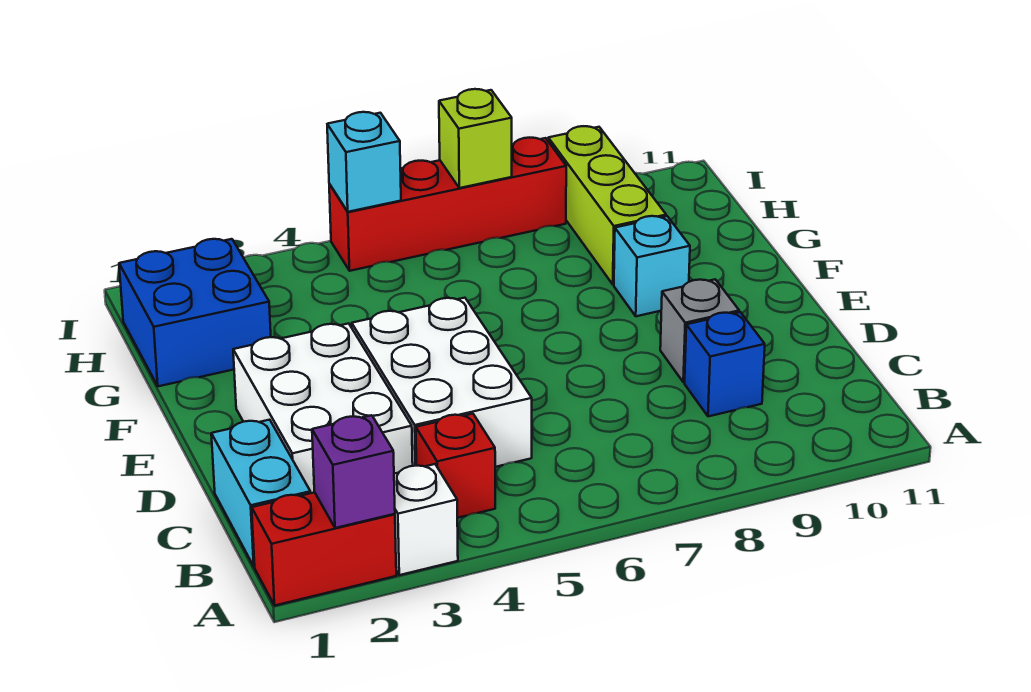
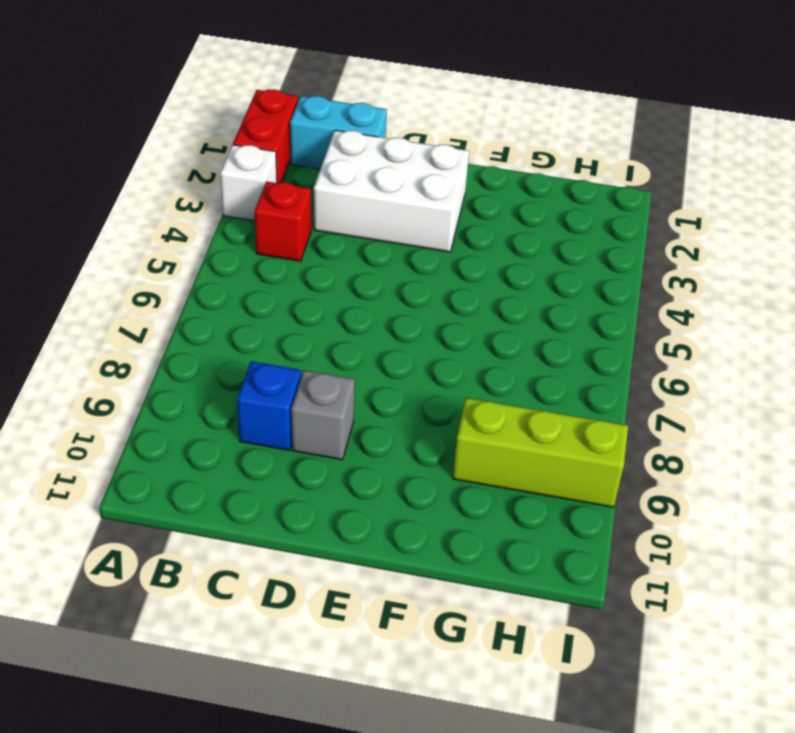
none -> white brick C4:E5 level 1
none -> cyan brick F9 level 1
none -> blue brick G1:H2 level 1

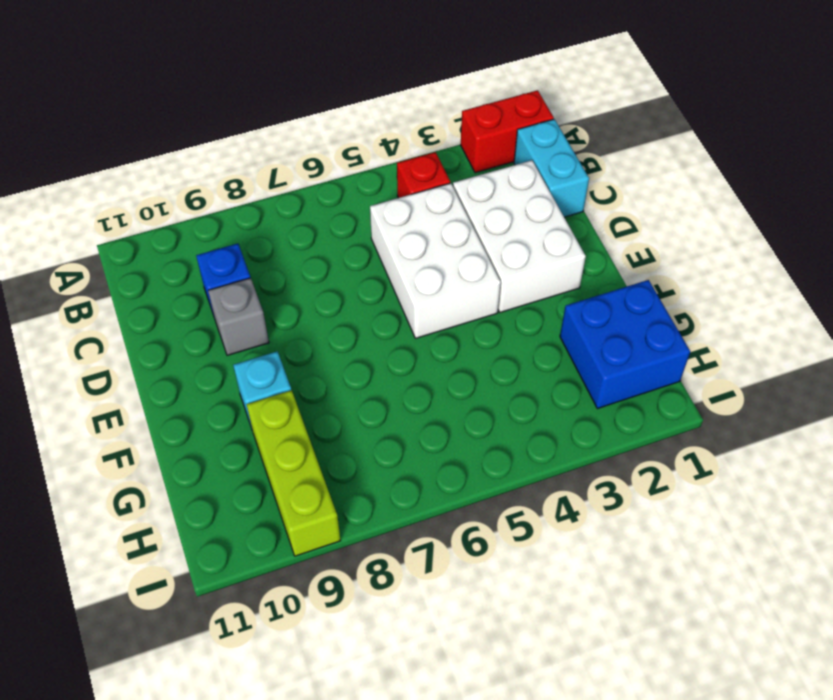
none -> white brick A3 level 1
none -> red brick I5:I8 level 1
none -> purple brick A2 level 2

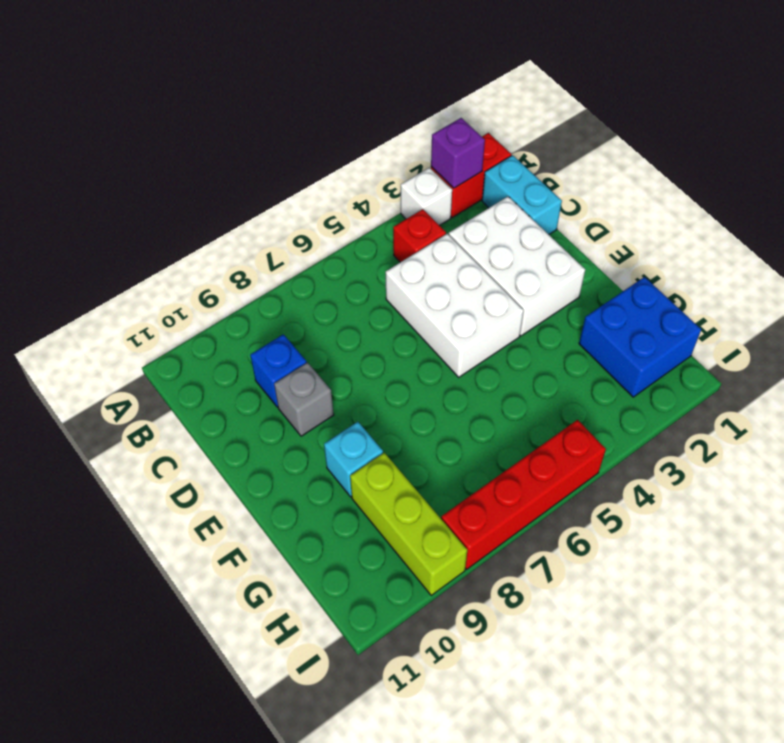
none -> cyan brick I5 level 2
none -> lime brick I7 level 2

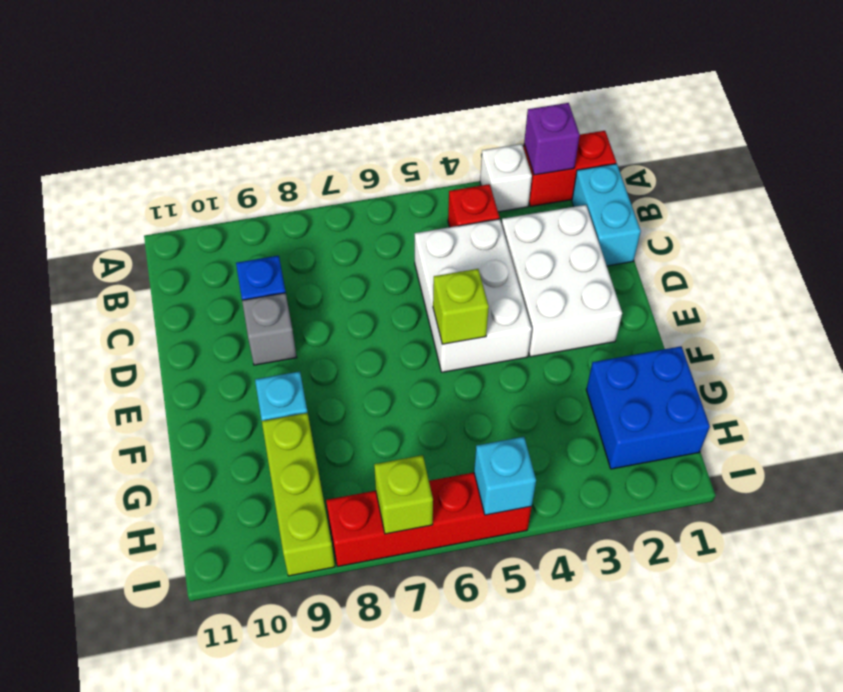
lime brick E5 level 2 -> none

